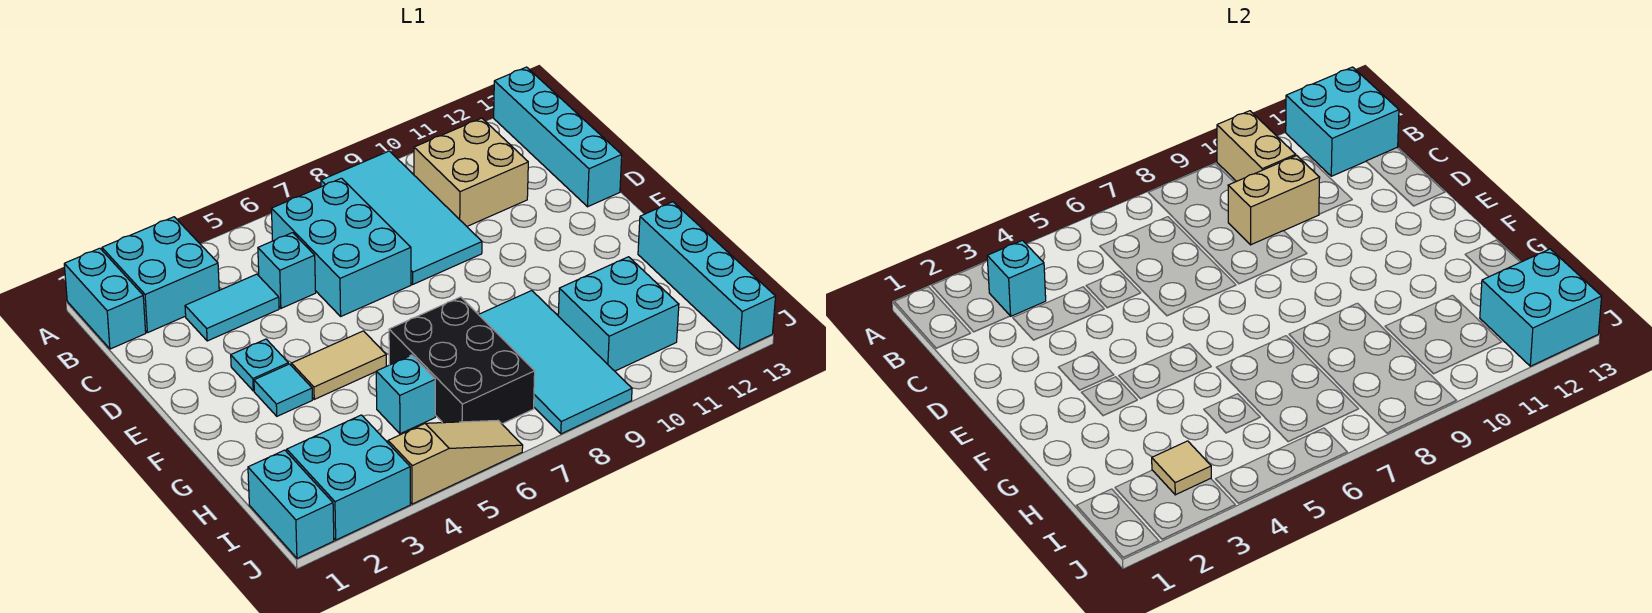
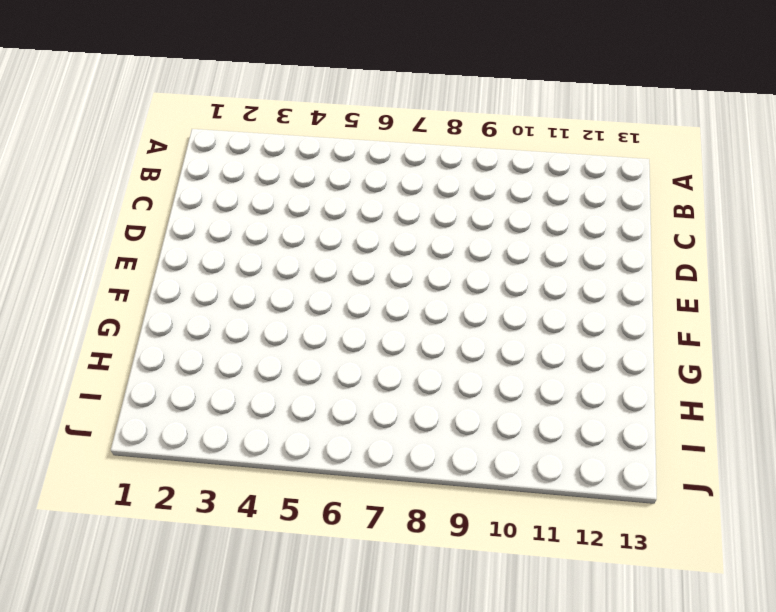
none -> cyan brick A1:B1 level 1
none -> cyan brick A2:B3 level 1
none -> cyan tile A8:D9 level 1

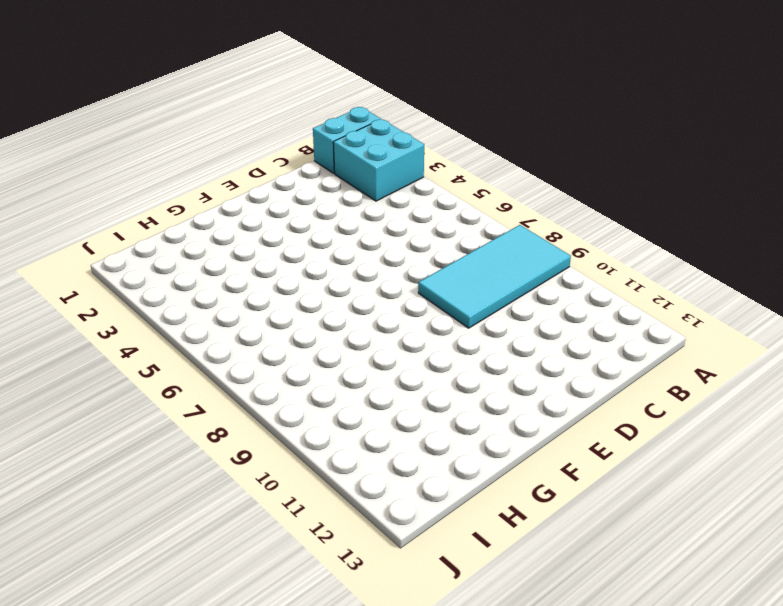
none -> cyan brick A13:D13 level 1
none -> cyan brick B6:D7 level 1
none -> tan brick B10:C11 level 1

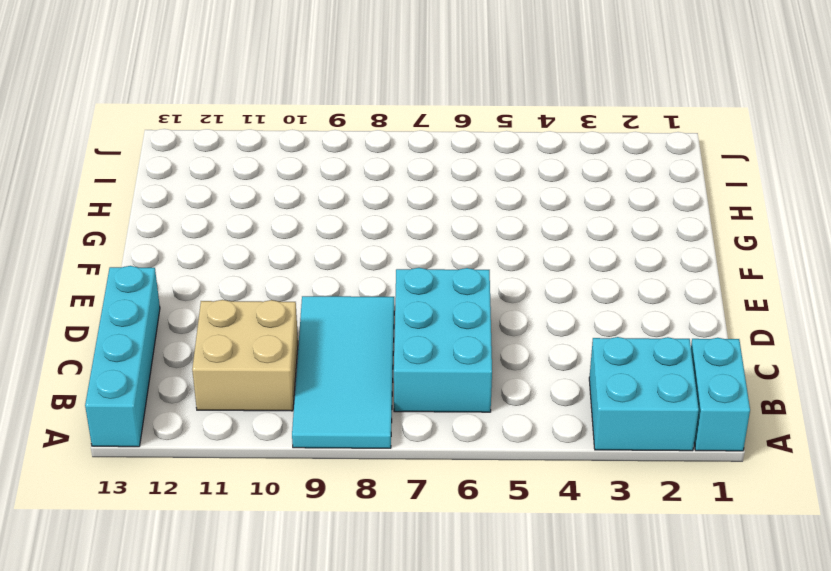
none -> cyan tile C3:C4 level 1
none -> cyan brick C5 level 1
none -> cyan plate E3 level 1

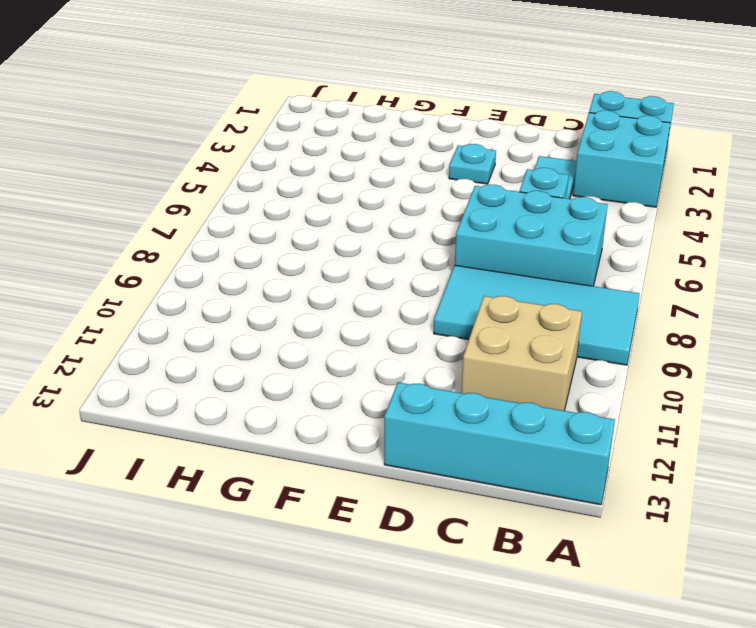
none -> cyan tile F3 level 1
none -> tan tile F4:F5 level 1
none -> black brick G6:I7 level 1

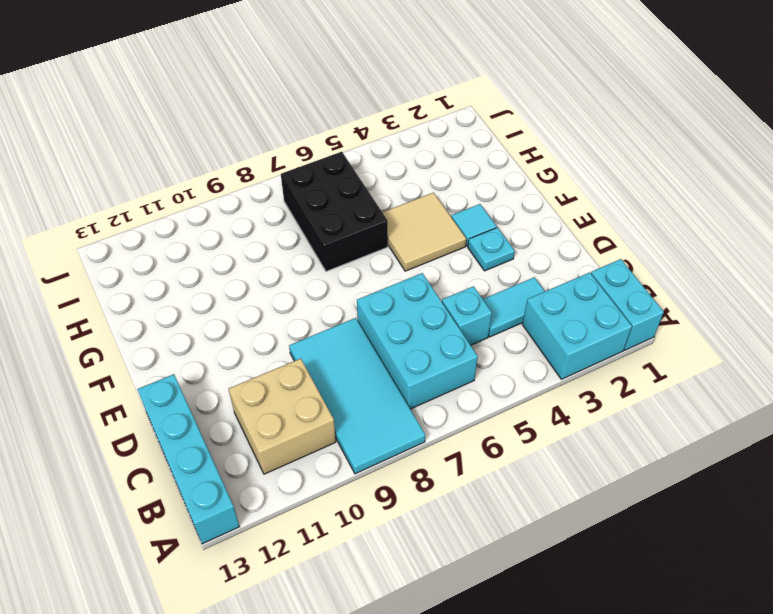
tan tile F4:G5 level 1 -> tan tile F4:F5 level 1
none -> cyan tile G8:J9 level 1
none -> cyan brick G13:J13 level 1
none -> cyan brick H5 level 1

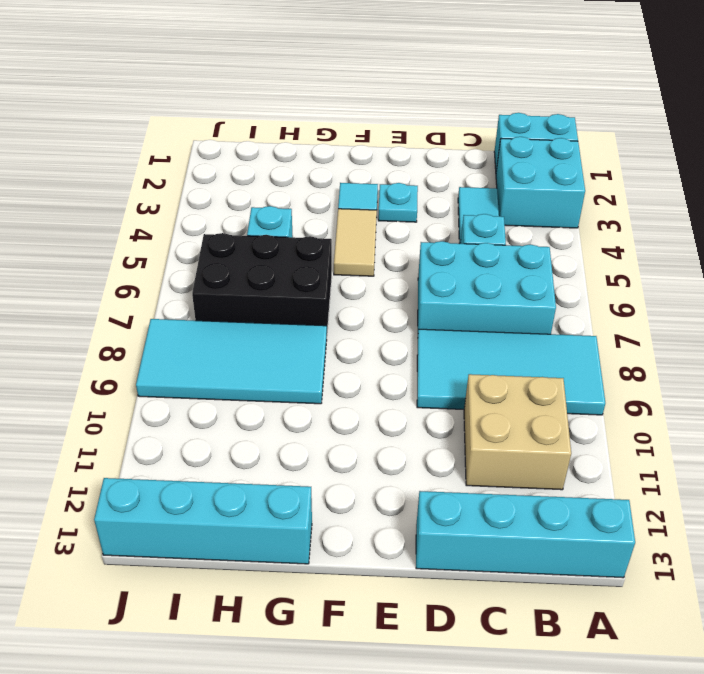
none -> cyan brick H10:I11 level 1
none -> cyan brick I1:J1 level 1
none -> cyan brick I2:J3 level 1

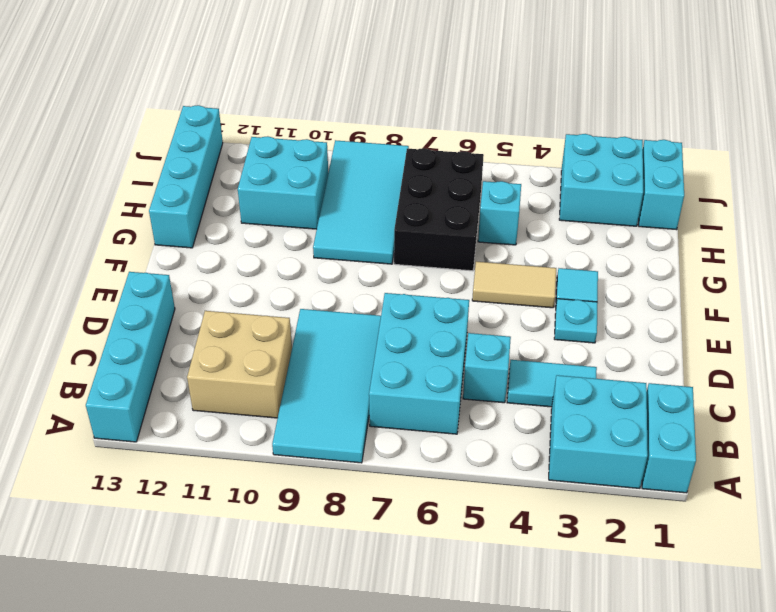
none -> tan slope J4:J6 level 1 top 4
none -> tan brick A10:B10 level 2
none -> cyan brick A12:B13 level 2

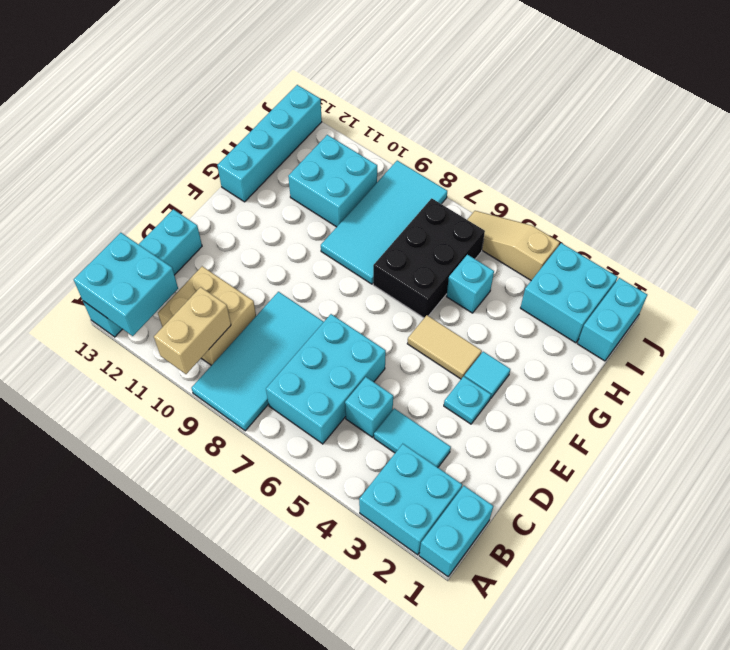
none -> cyan brick B3 level 2
none -> tan brick C9:C10 level 2
none -> tan tile I3 level 2

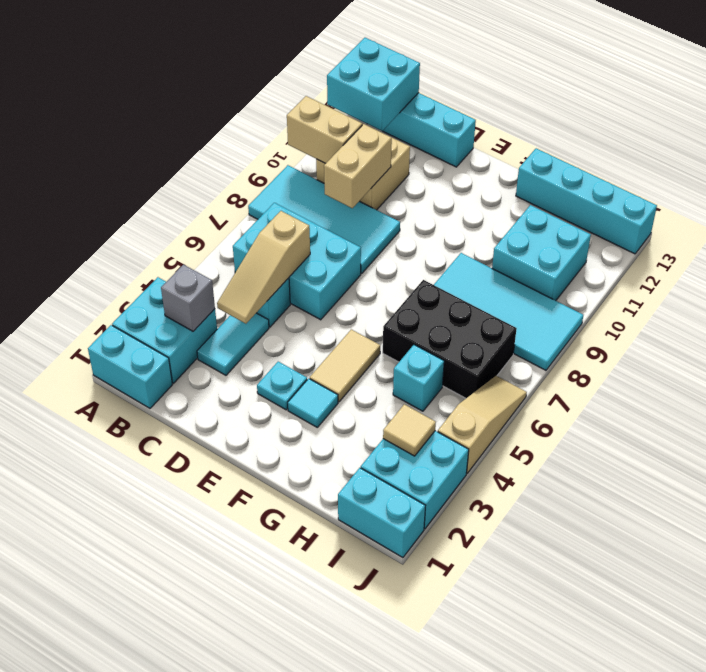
grey brick B3 level 2 -> cyan brick B3 level 2
tan slope C4:C6 level 2 top 6 -> none
none -> cyan brick I12:J13 level 2

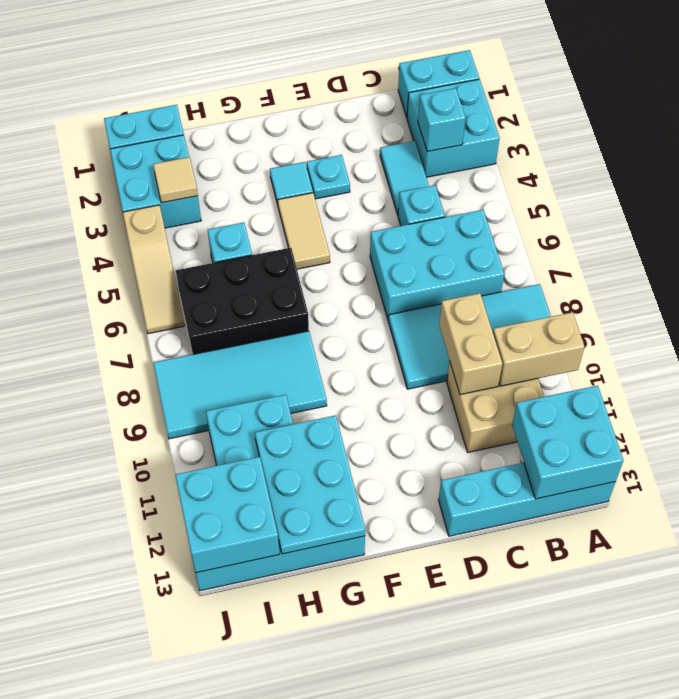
cyan plate G11:H13 level 2 -> none

